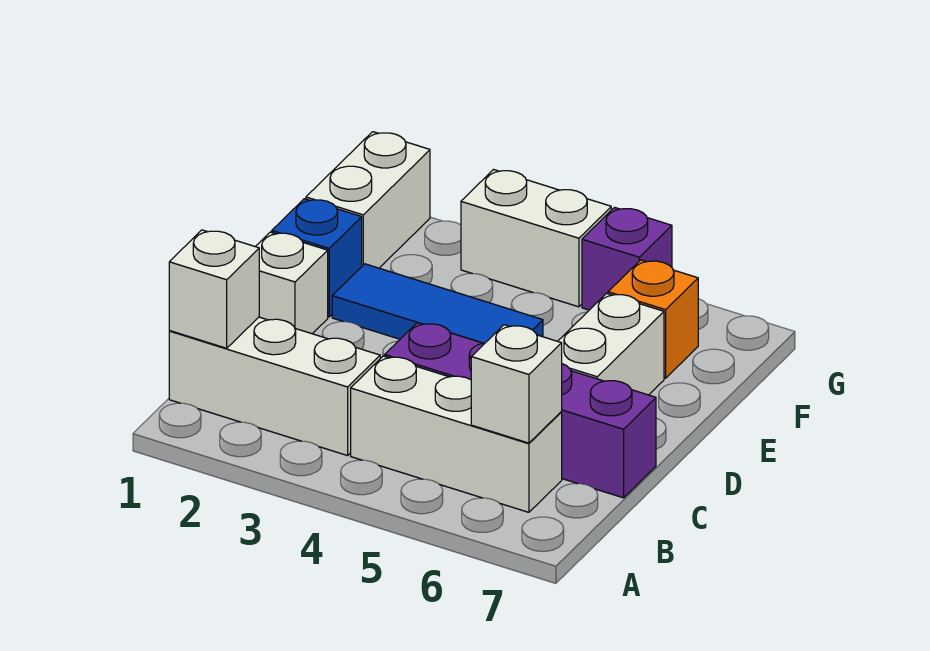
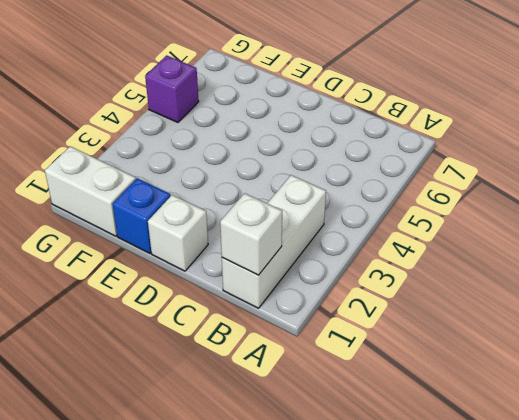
none -> white brick B4:B6 level 1
none -> purple brick C4:C7 level 1
none -> white brick D6:E6 level 1

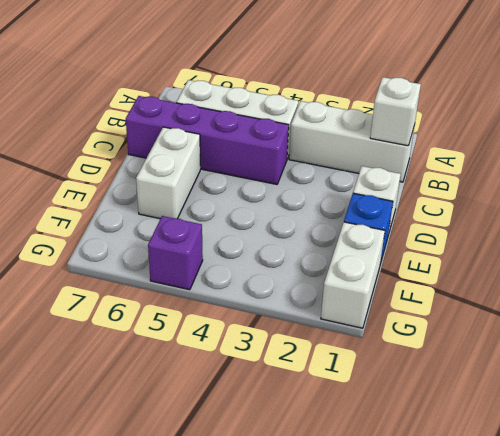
none -> blue tile E2:E4 level 1
none -> orange brick F6 level 1
none -> white brick G3:G4 level 1

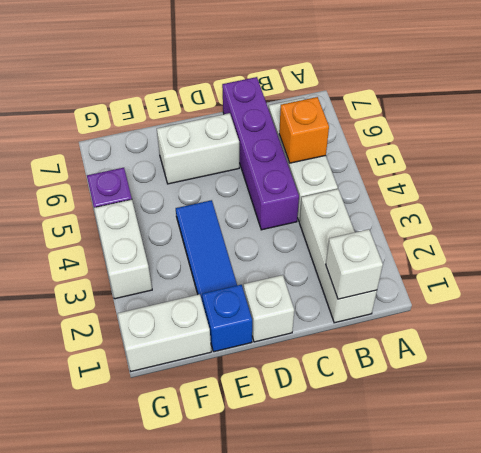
orange brick B5 level 2 -> orange brick F6 level 1
none -> white brick B6 level 2

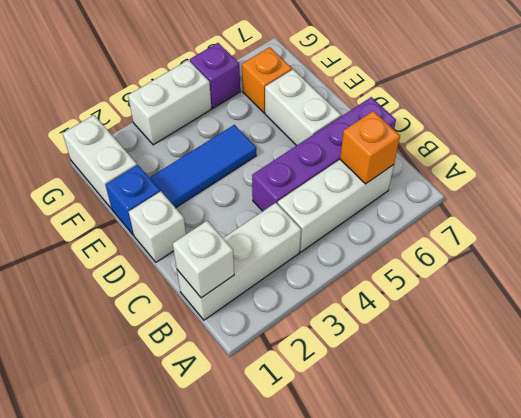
orange brick B6 level 2 -> white brick B6 level 2

